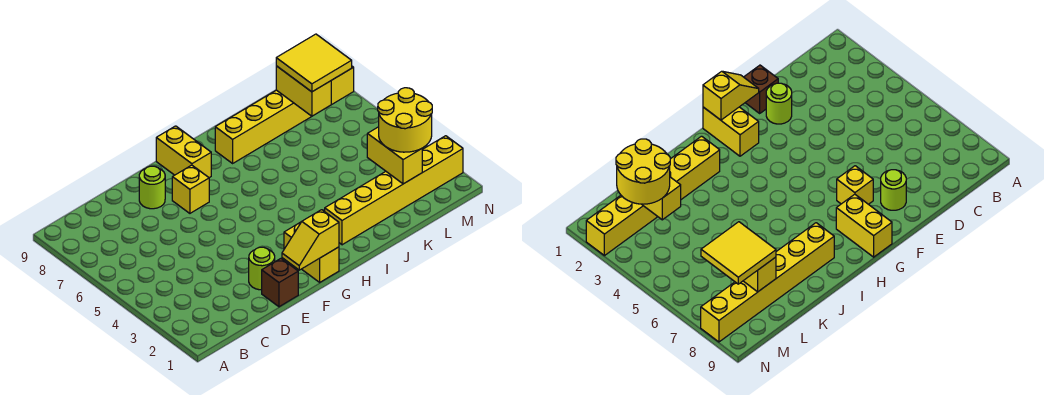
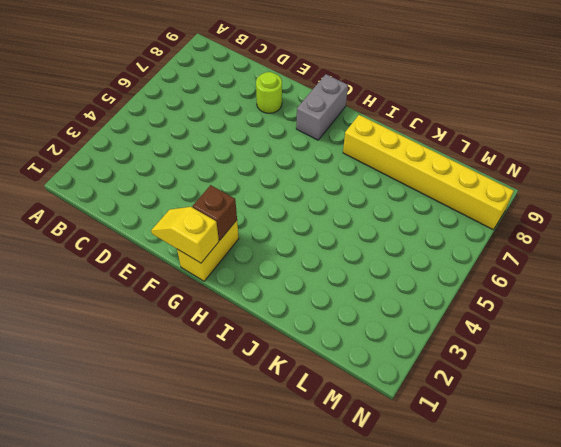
brown brick G2 level 2 -> brown brick E1 level 1
grey brick G8:G9 level 1 -> yellow brick G8:G9 level 1
none -> lime round brick E2 level 1
none -> yellow brick F7 level 1
none -> yellow brick I2:N2 level 1

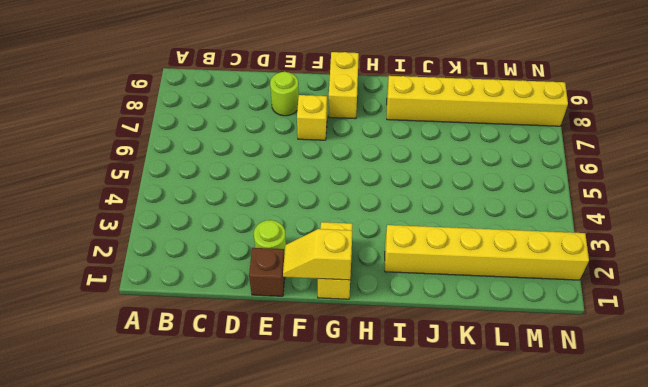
none -> yellow brick L2:L3 level 2
none -> yellow brick L7:L8 level 2
none -> yellow round brick L2:M3 level 3

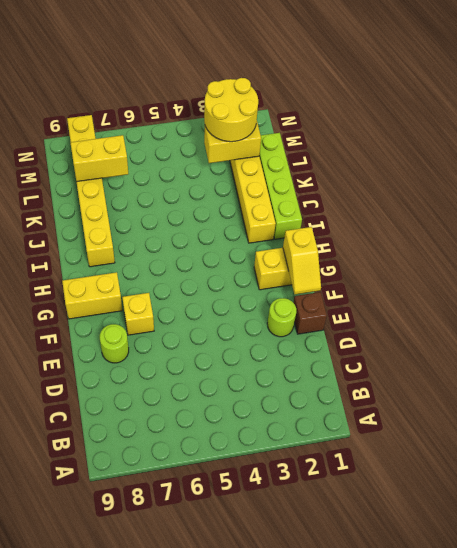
lime brick I1:L1 level 1 -> none
none -> yellow tile L7:M8 level 3

